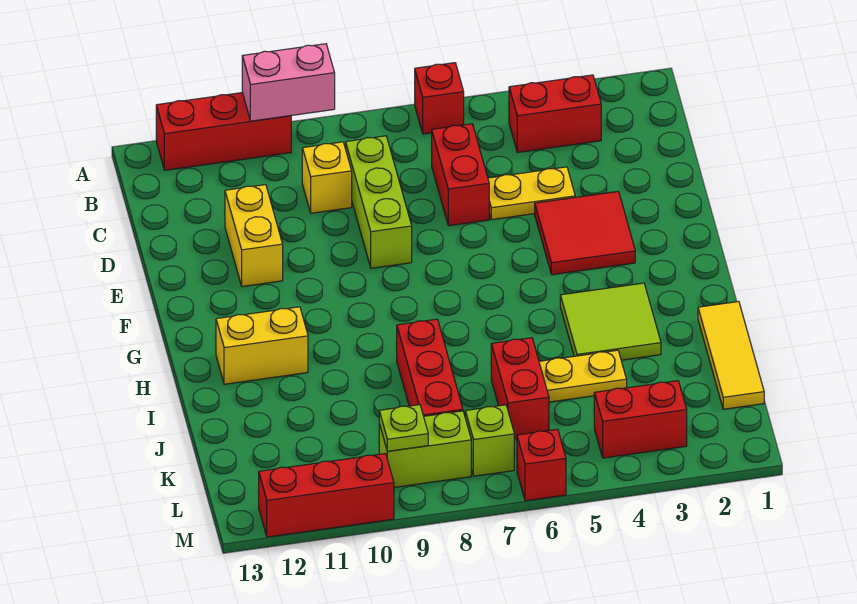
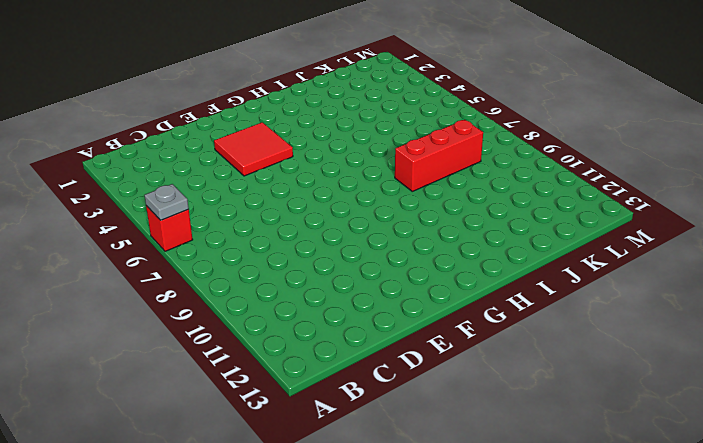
grey plate A6 level 2 -> none
none -> red brick A10:A12 level 1
none -> red brick B3:B4 level 1
none -> red brick C6:D6 level 1

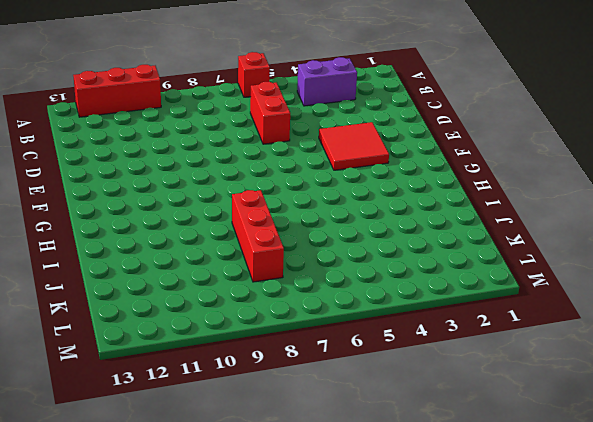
purple brick B3:B4 level 1 -> red brick B3:B4 level 1
none -> lime brick C8:E8 level 1
none -> yellow brick C9 level 1
none -> yellow plate D4:D5 level 1

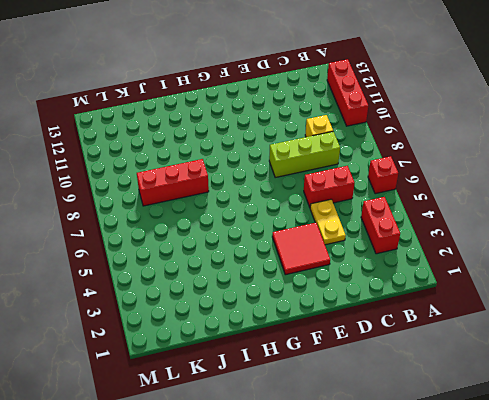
none -> yellow brick D11:E11 level 1
none -> lime tile H3:I4 level 1
none -> yellow brick H11:H12 level 1

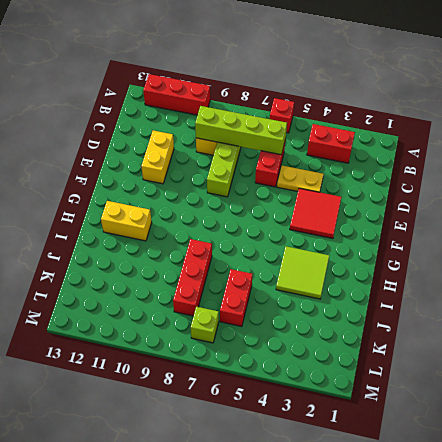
lime brick C6:C9 level 2 -> none
none -> yellow tile I1:K1 level 1
none -> yellow plate J4:J5 level 1
none -> red brick L3:L4 level 1

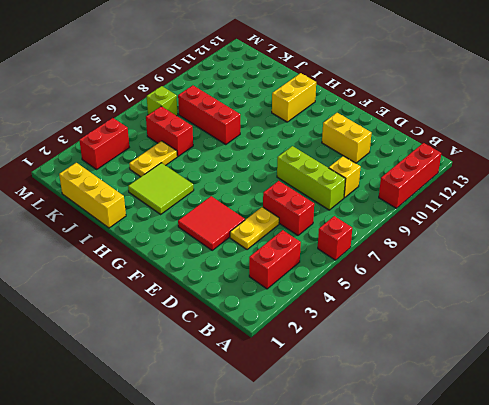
yellow brick I1:K1 level 1 -> yellow tile I1:K1 level 1
none -> lime brick L8:L9 level 1
none -> red brick M6 level 1
none -> red brick M10:M12 level 1

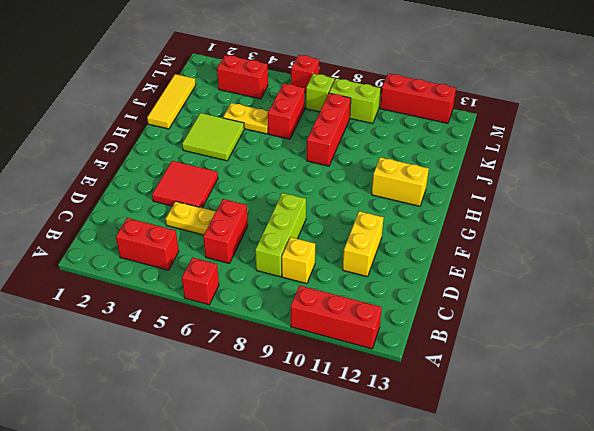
none -> pink brick A9:A10 level 2
none -> lime plate L9 level 2

